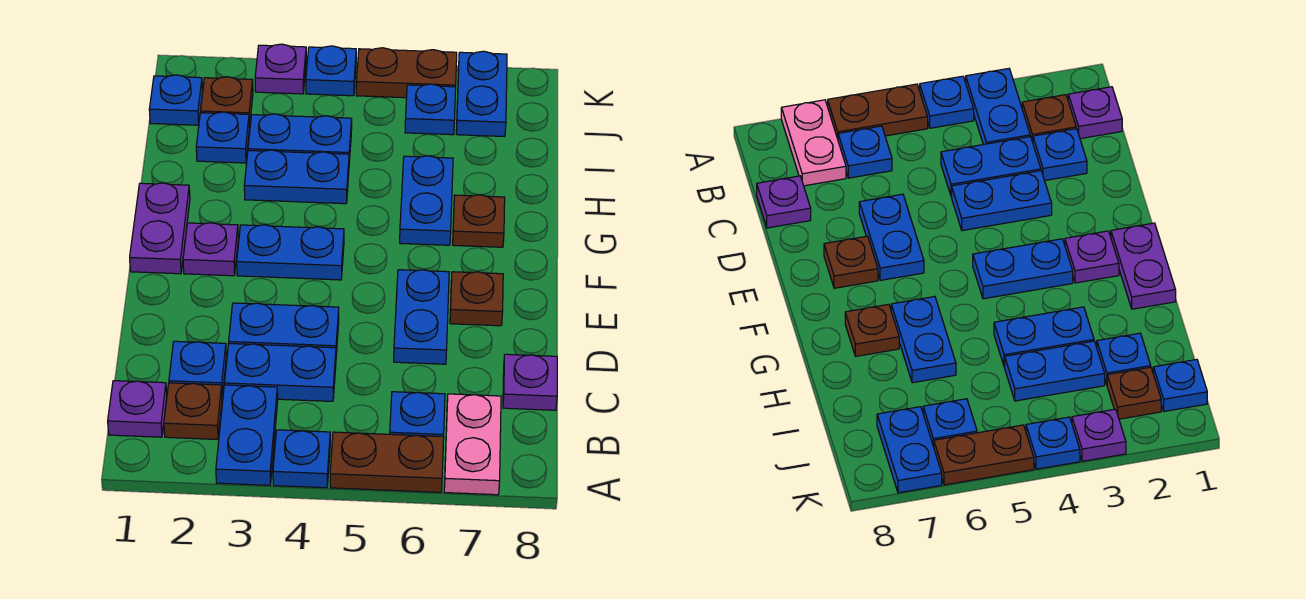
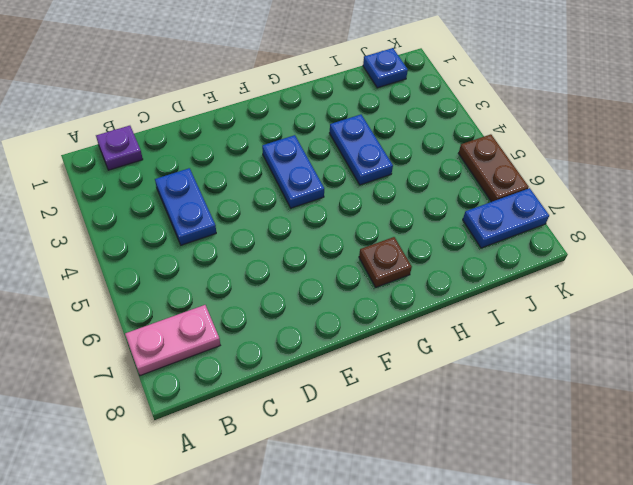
none -> blue plate A3:B3 level 1
none -> blue plate A4 level 1
none -> brown plate A5:A6 level 1

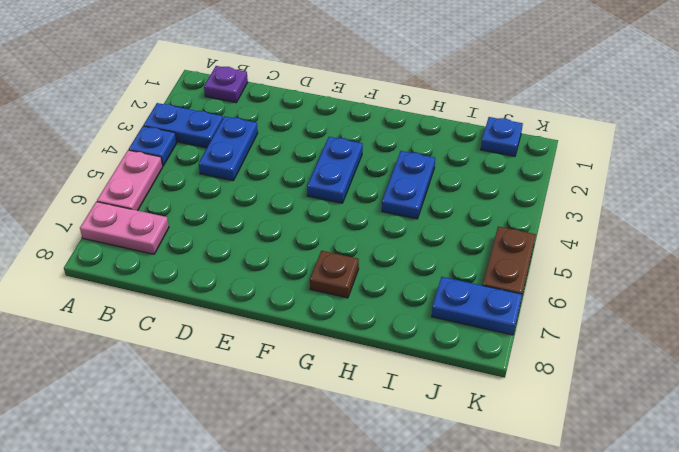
pink plate A5:A6 level 1 -> brown plate A5:A6 level 1
none -> brown plate B2 level 1
none -> blue plate B6 level 1
none -> blue plate C2 level 1

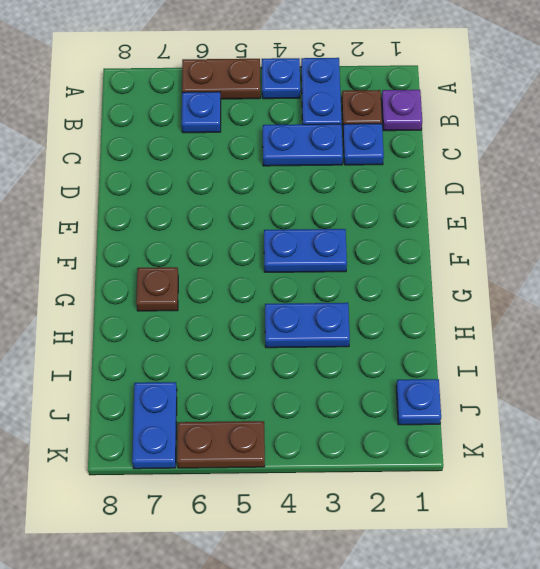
none -> pink plate A7:B7 level 1
none -> purple plate C8 level 1
none -> blue plate D3:D4 level 1

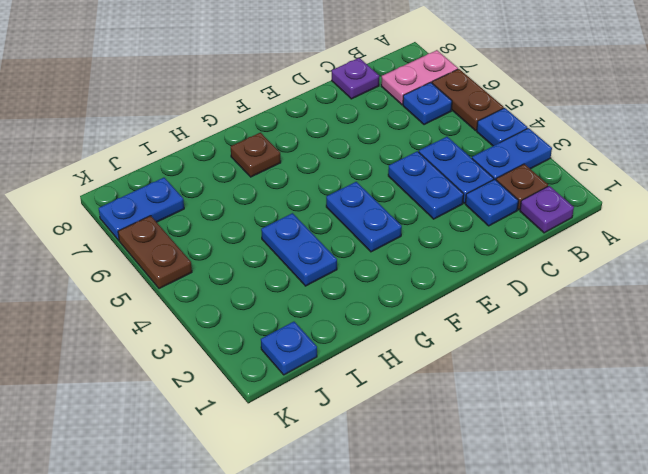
none -> blue plate D6:E6 level 1
none -> brown plate E7 level 1
none -> purple plate F1:G1 level 1

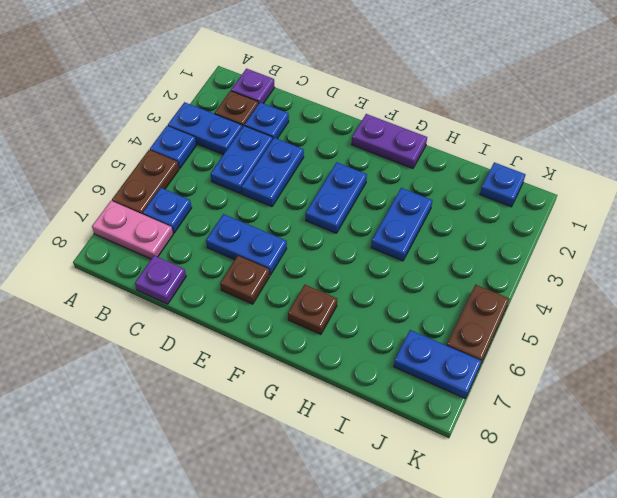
none -> purple plate F2 level 1
none -> blue plate G6:H6 level 1
none -> blue plate I2 level 1

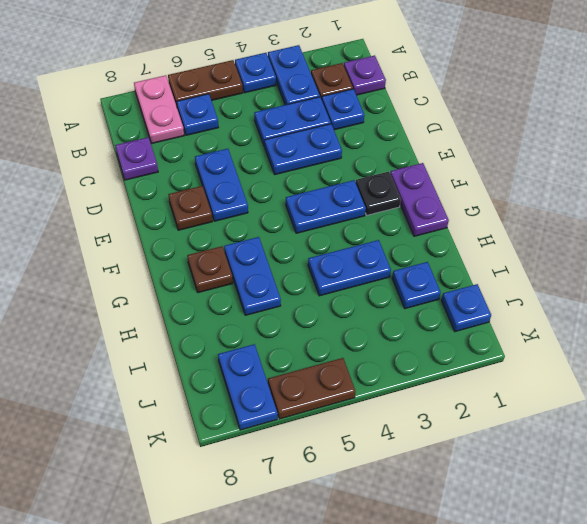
black plate F2 level 1 -> purple plate F2 level 1
none -> blue plate I3:I4 level 1
none -> brown plate J2 level 1
none -> blue plate J6 level 1

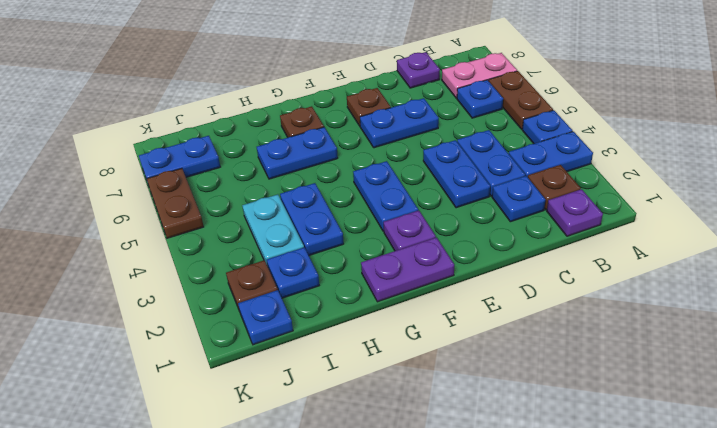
cyan plate I3:I4 level 1 -> blue plate I3:I4 level 1
none -> blue plate J6 level 1
none -> purple plate K3 level 1
none -> blue plate K4 level 1

